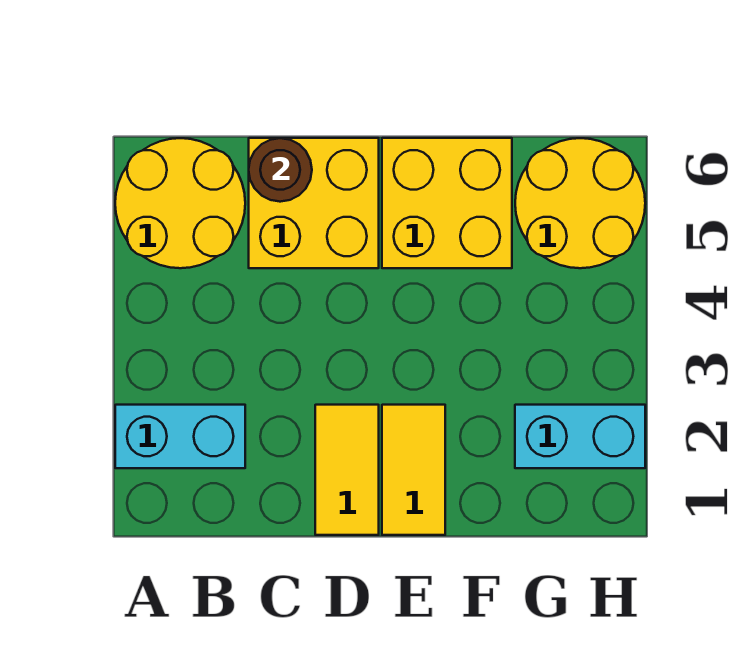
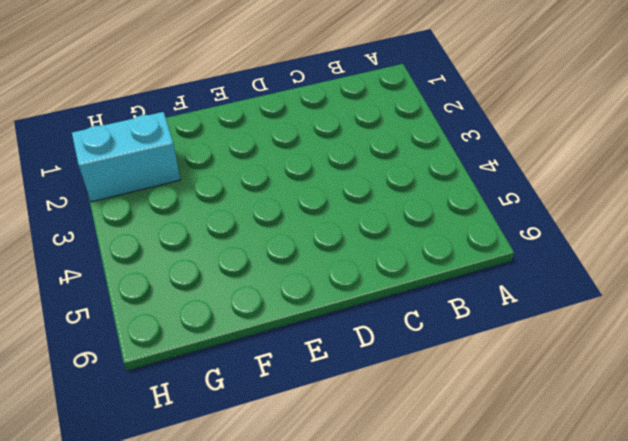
none -> cyan brick A2:B2 level 1
none -> yellow round brick A5:B6 level 1

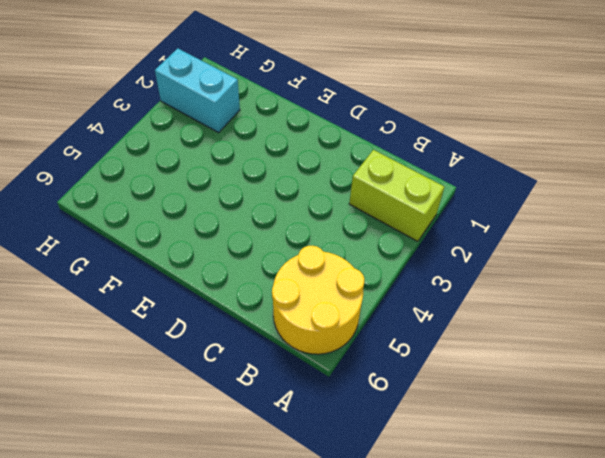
lime brick A2:B2 level 1 -> cyan brick A2:B2 level 1
none -> yellow brick C5:D6 level 1
none -> yellow tile D1:D2 level 1

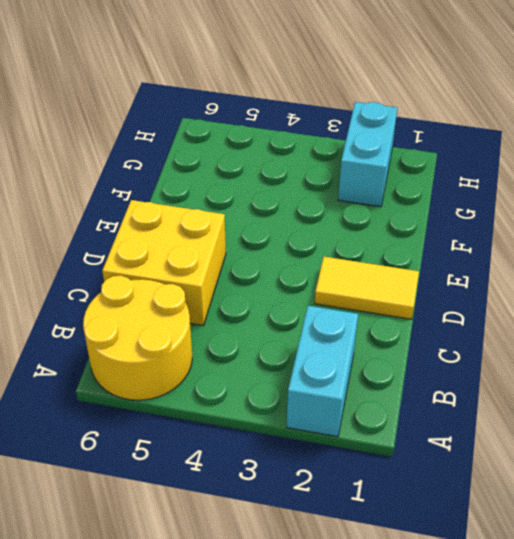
none -> yellow tile E1:E2 level 1
none -> yellow brick E5:F6 level 1

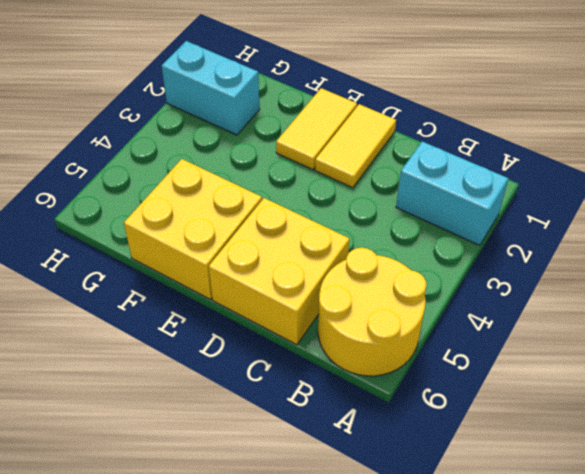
none -> yellow round brick G5:H6 level 1
none -> brown round brick C6 level 2

